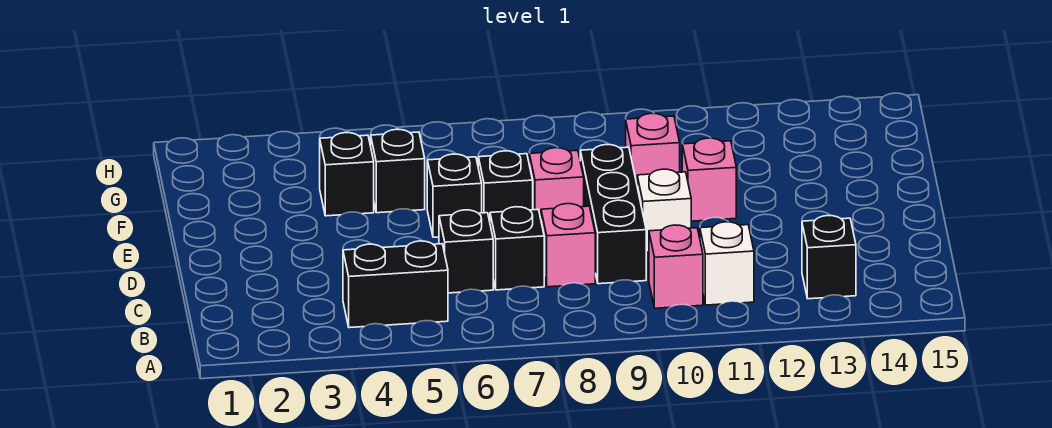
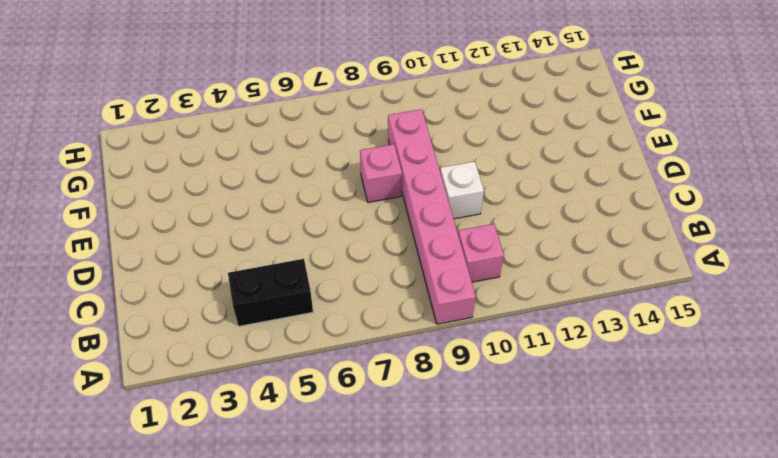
pink brick A9:F9 level 1 -> black brick C9:E9 level 1
none -> white brick B11 level 1
none -> black brick B13 level 1
none -> black brick C6 level 1

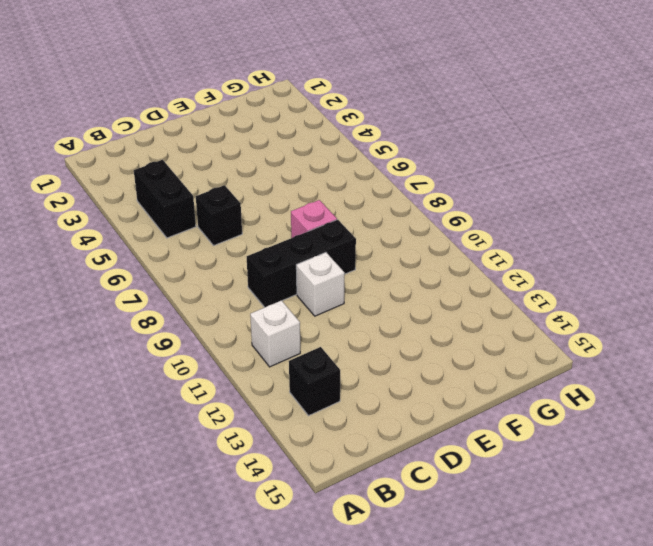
none -> pink brick B10 level 1
none -> black brick C7 level 1
none -> pink brick C8 level 1

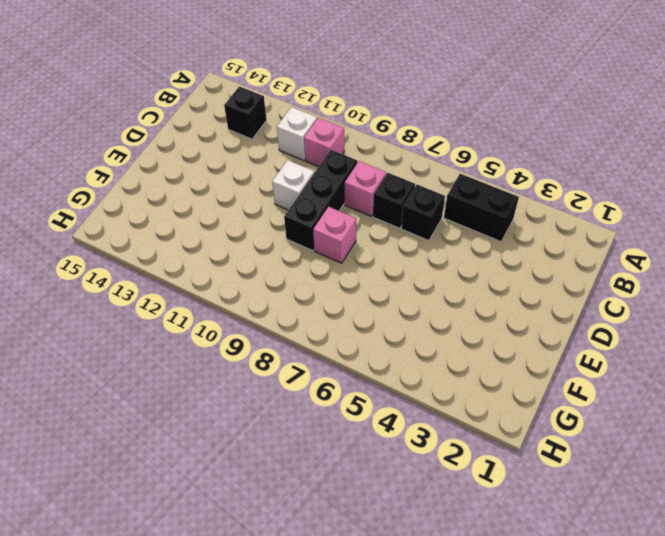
none -> black brick E6 level 1
none -> black brick E7 level 1
none -> pink brick E11 level 1

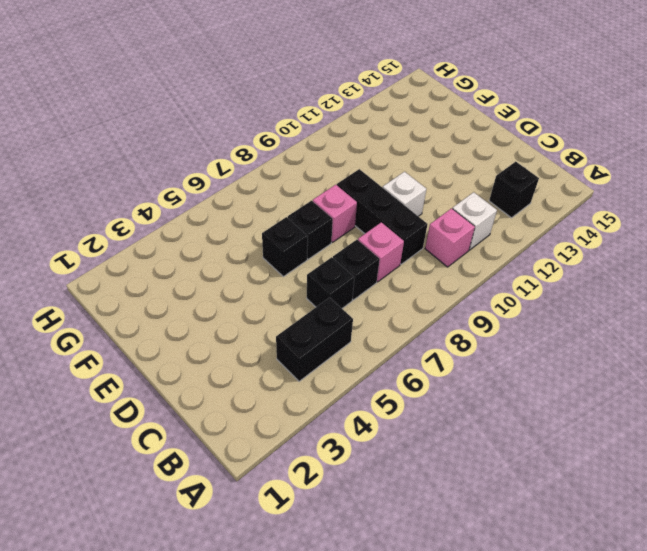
none -> pink brick E11 level 1
none -> black brick F4 level 1
none -> black brick F5 level 1

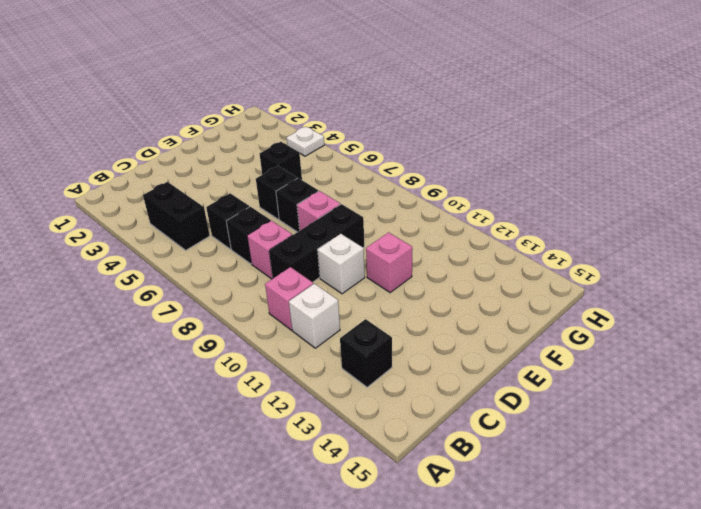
white plate H4 level 1 -> none
none -> black brick F4 level 1
none -> pink brick F10 level 1

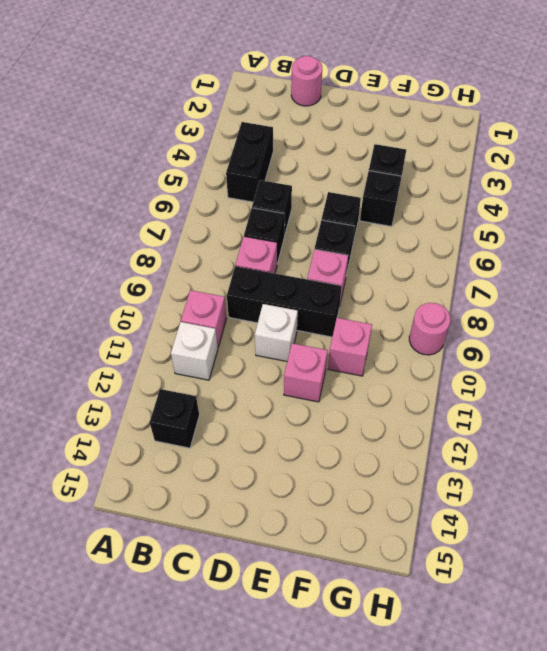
pink round brick C1 level 1 -> none
pink round brick H9 level 1 -> none

